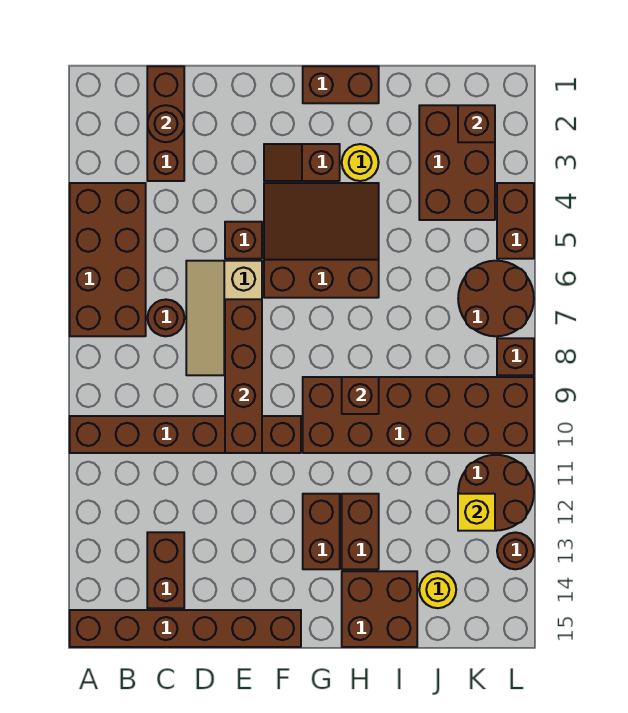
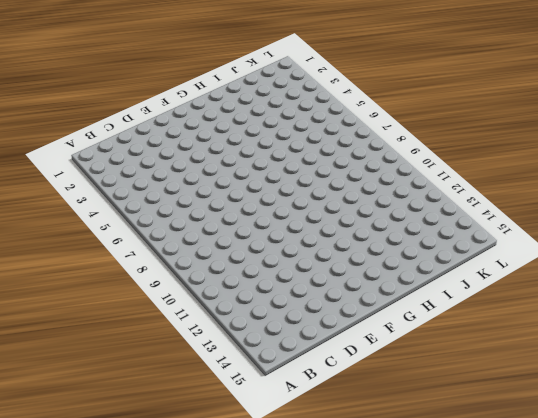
none -> brown brick A4:B7 level 1
none -> brown brick A10:F10 level 1
none -> brown brick A15:F15 level 1

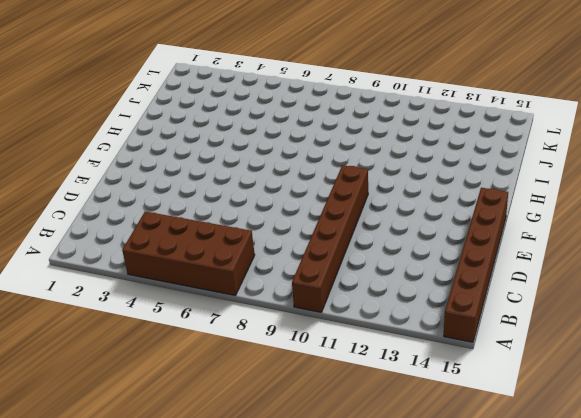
none -> brown brick C1:C3 level 1
none -> brown round brick C7 level 1
none -> brown brick C13:C14 level 1

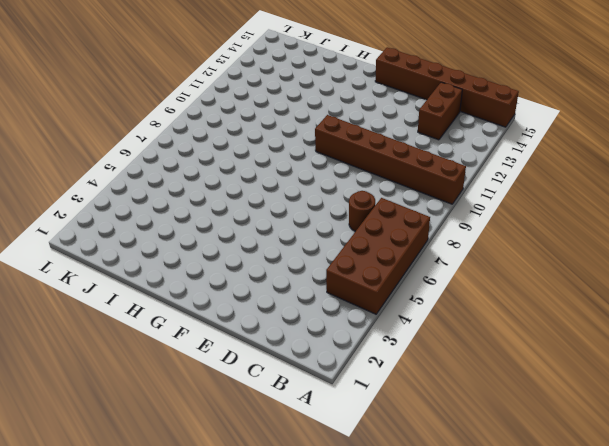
none -> brown brick C1:C3 level 1
none -> tan slope D6:E8 level 1 top E
none -> brown brick E5 level 1

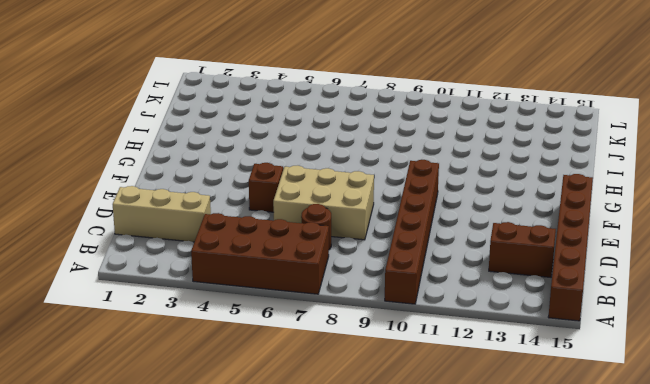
tan brick C1:C3 level 1 -> brown brick C1:C3 level 1
tan brick D6:E8 level 1 -> tan slope D6:E8 level 1 top E
none -> brown slope F3:G3 level 1 top G
none -> brown slope F4:H6 level 1 top 6
none -> brown brick G1:H1 level 1

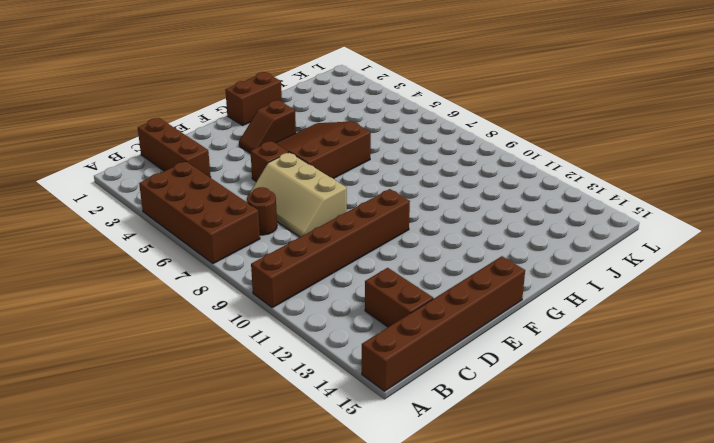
none -> brown brick G9:L10 level 1
none -> brown brick G12:G13 level 1
none -> yellow round brick H3 level 1

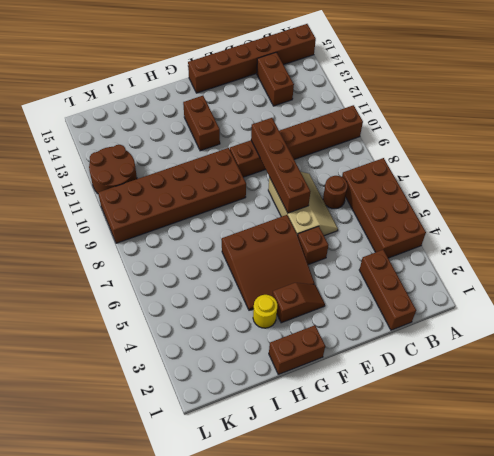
none -> brown brick H12:H13 level 1
none -> brown brick H14:I15 level 1
none -> brown brick J2:K4 level 1

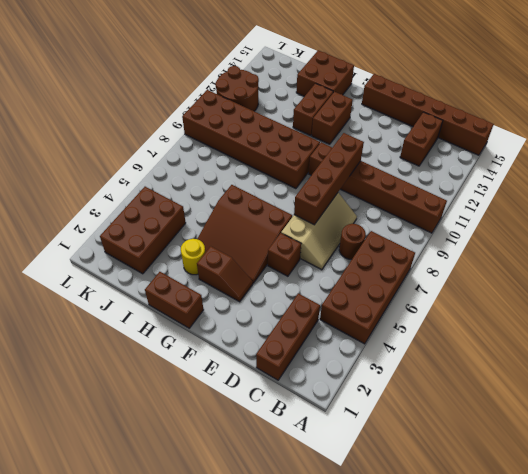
none -> yellow round brick J14 level 1
none -> brown round brick K6:L7 level 1
none -> brown brick L4:L5 level 1

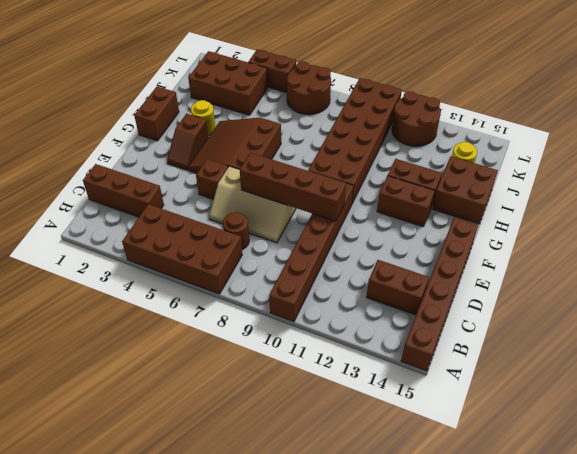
none -> brown brick L8 level 1
none -> brown round brick L13 level 1
none -> brown round brick C2 level 2

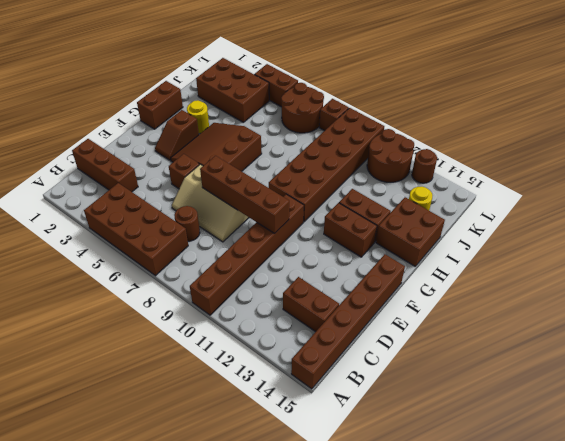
none -> brown round brick C2 level 2
none -> brown brick H9 level 2
none -> brown brick K2 level 2

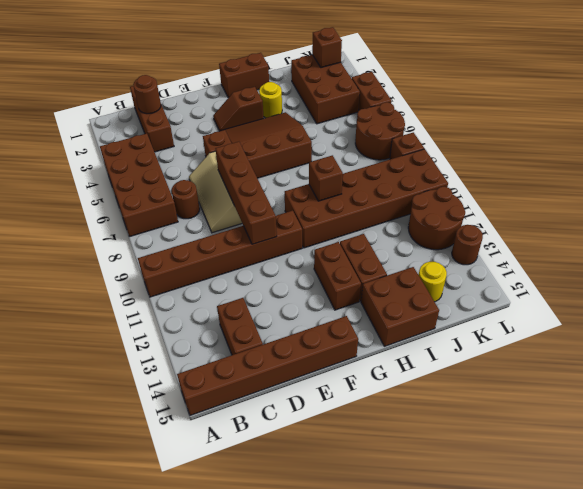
none -> yellow brick K12 level 2

